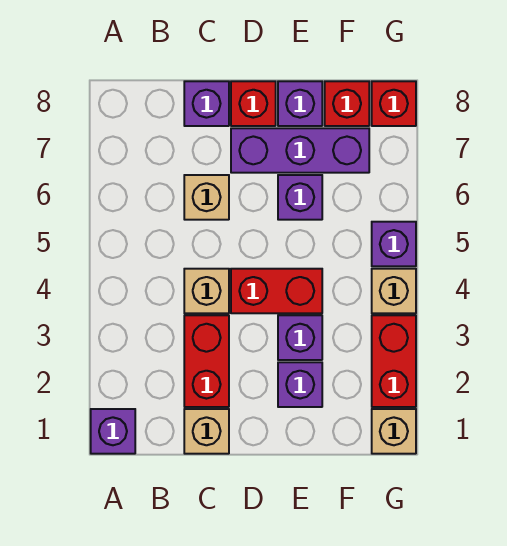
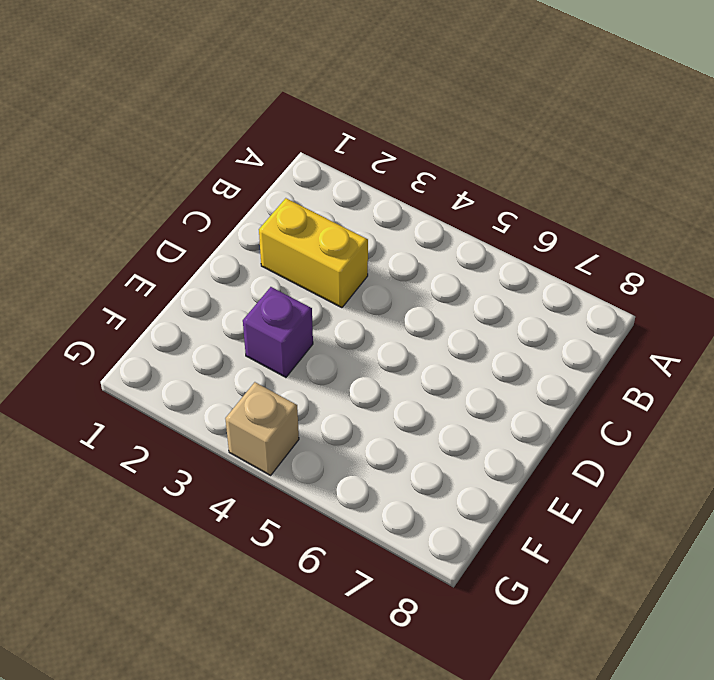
yellow brick C2:C3 level 1 -> red brick C2:C3 level 1
none -> purple brick A1 level 1
none -> tan brick C1 level 1
none -> tan brick C4 level 1

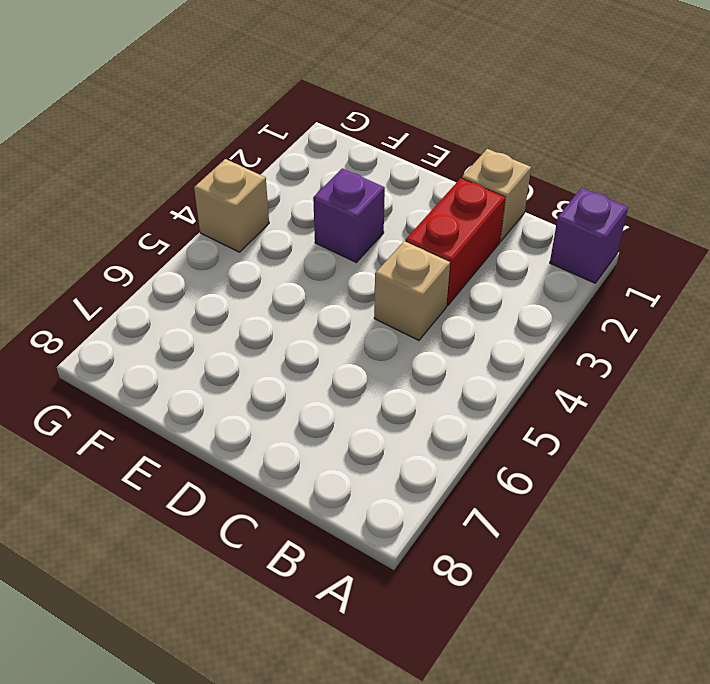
none -> tan brick C6 level 1
none -> purple brick C8 level 1
none -> red brick D4:E4 level 1

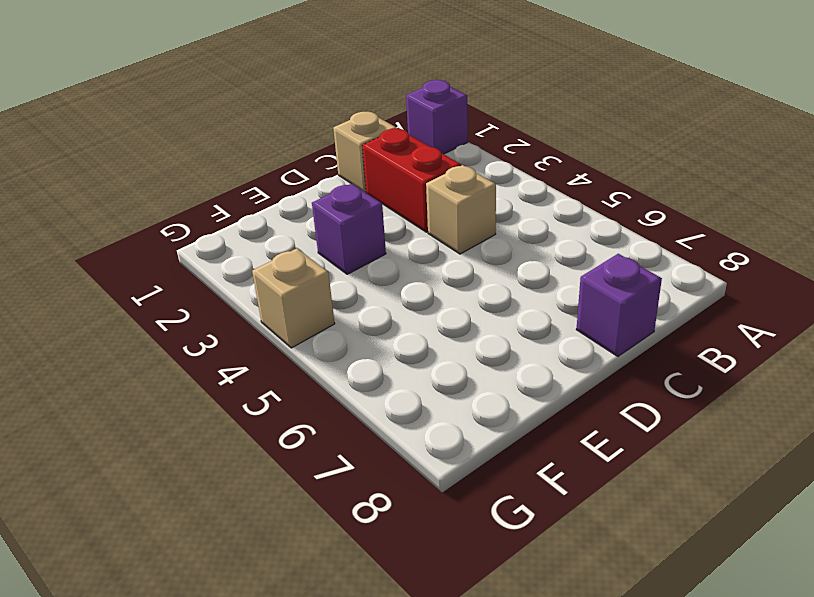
none -> tan brick C6 level 1
none -> red brick D4:E4 level 1
none -> purple brick D7:F7 level 1

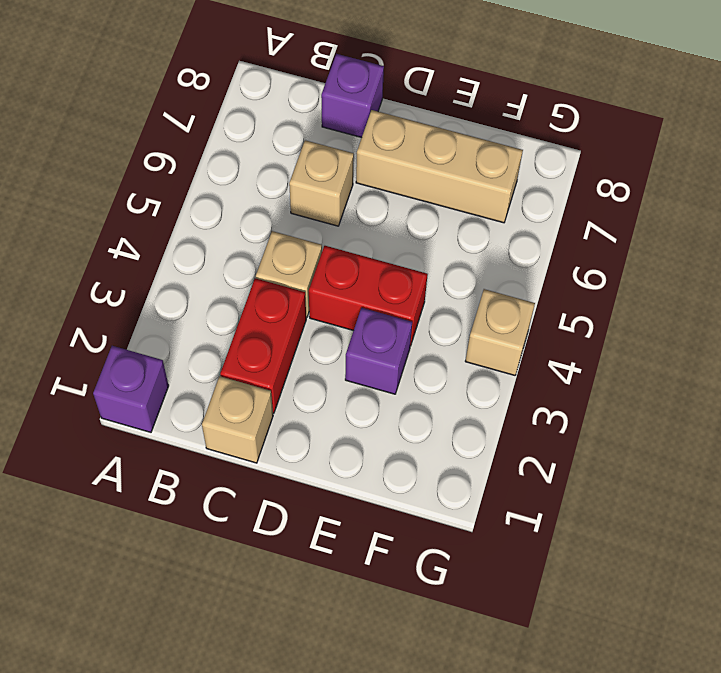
tan brick D7:F7 level 1 -> purple brick D7:F7 level 1
none -> red brick D8 level 1
none -> purple brick E2 level 1
none -> purple brick E6 level 1

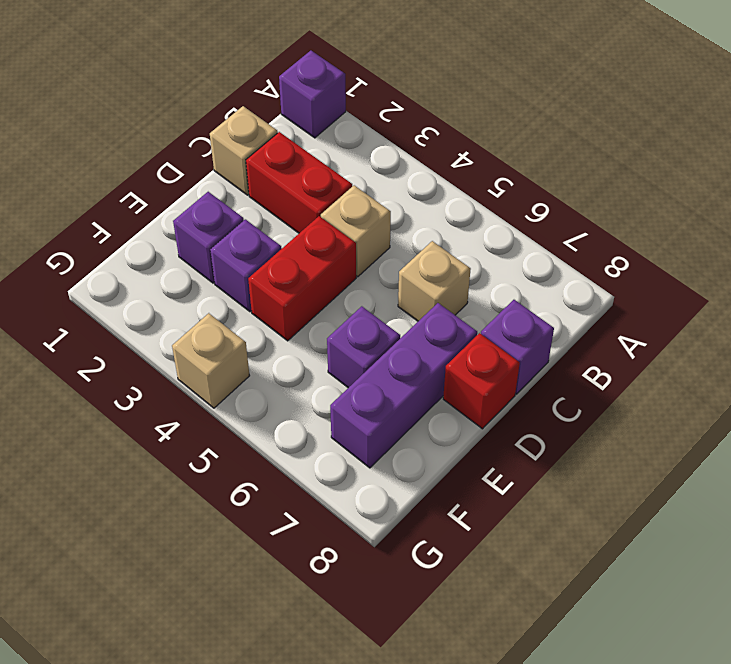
none -> purple brick E8 level 1
none -> red brick F8 level 1
none -> tan brick G1 level 1

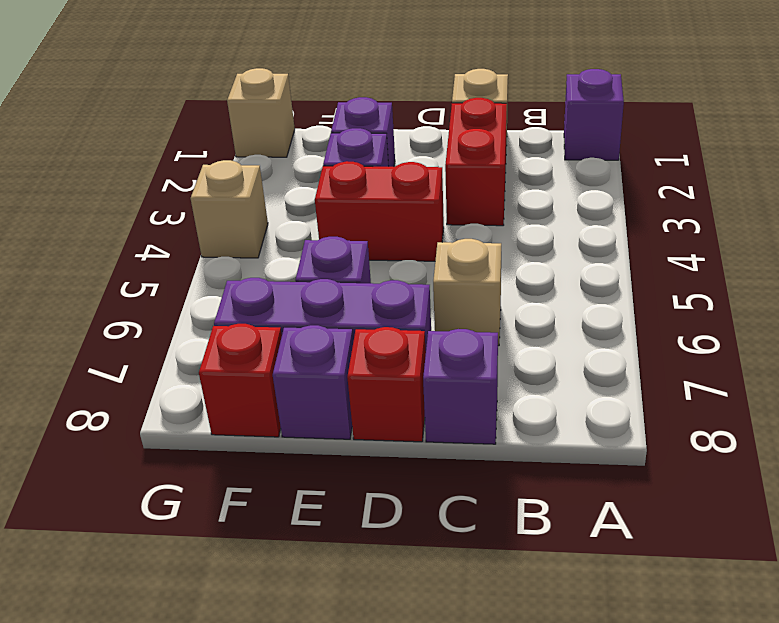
none -> tan brick C4 level 1
none -> red brick G2:G3 level 1
none -> purple brick G5 level 1

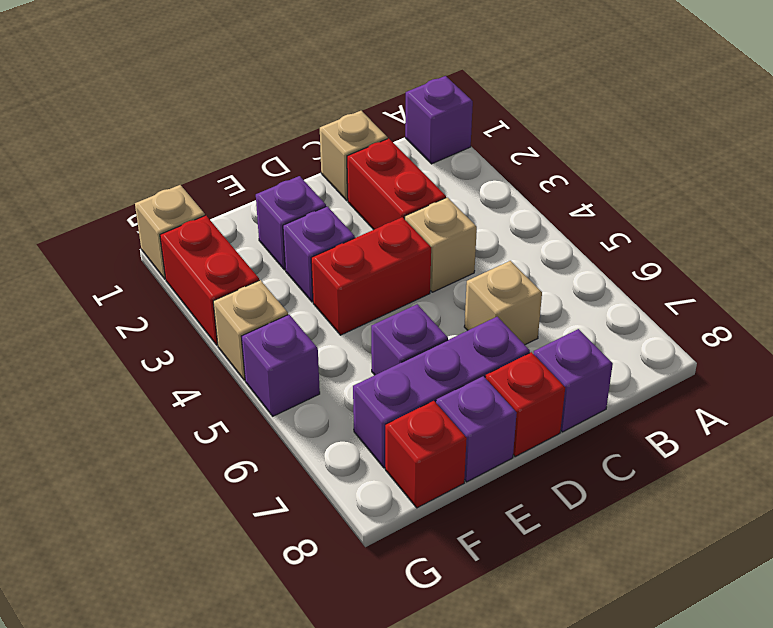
none -> red brick G8 level 1

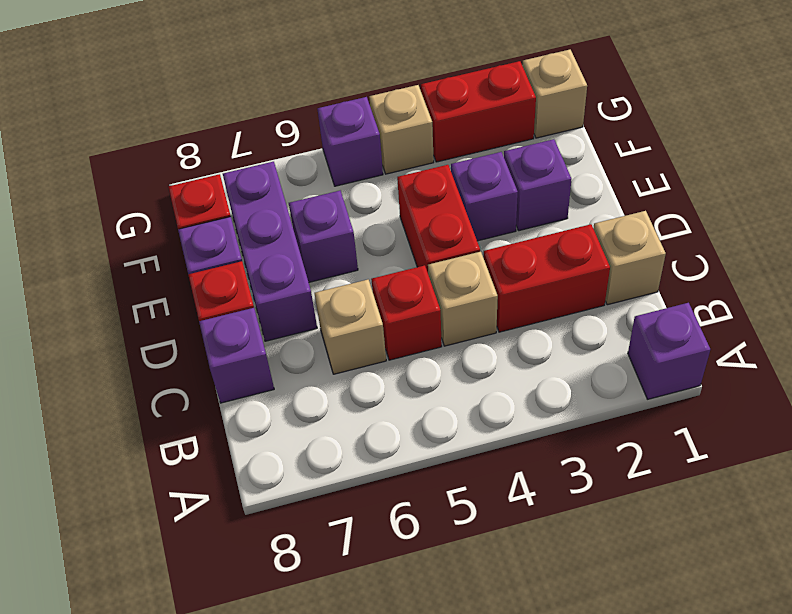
red brick C5 level 1 -> red brick G8 level 1

